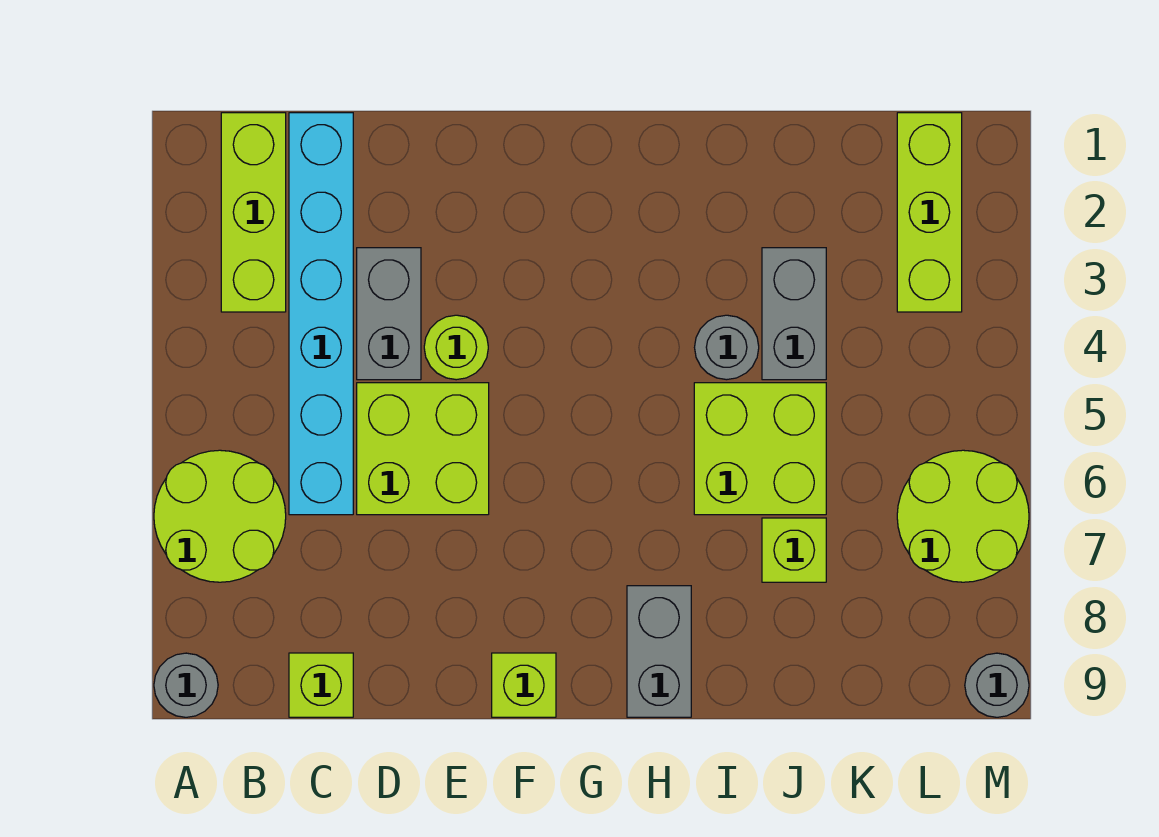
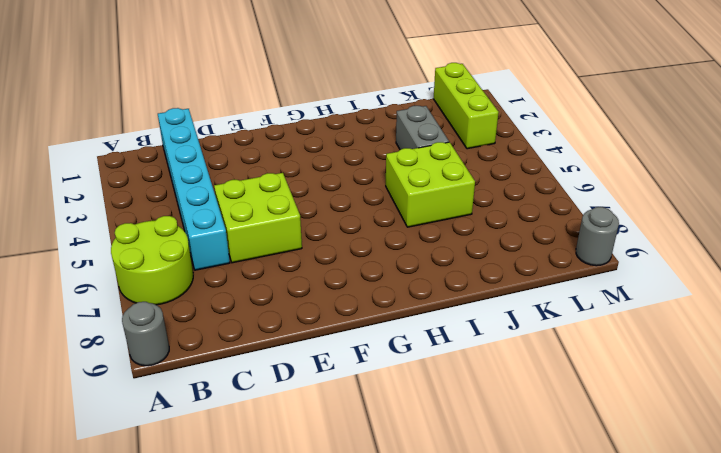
none -> lime brick B1:B3 level 1
none -> lime brick C9 level 1
none -> grey brick D3:D4 level 1

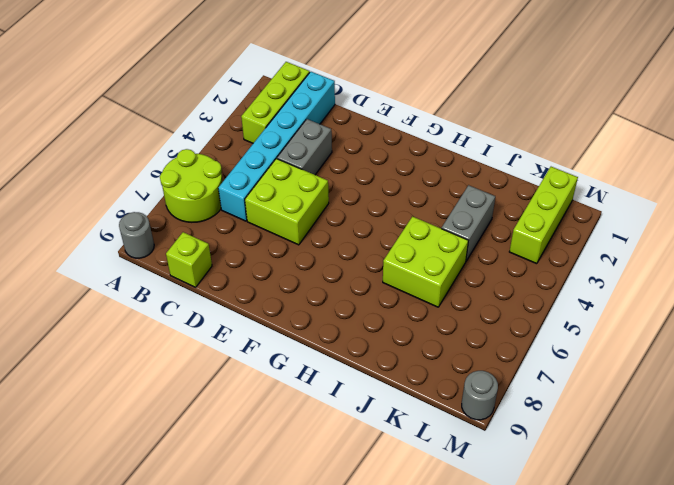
none -> lime round brick E4 level 1
none -> lime brick F9 level 1
none -> grey brick H8:H9 level 1

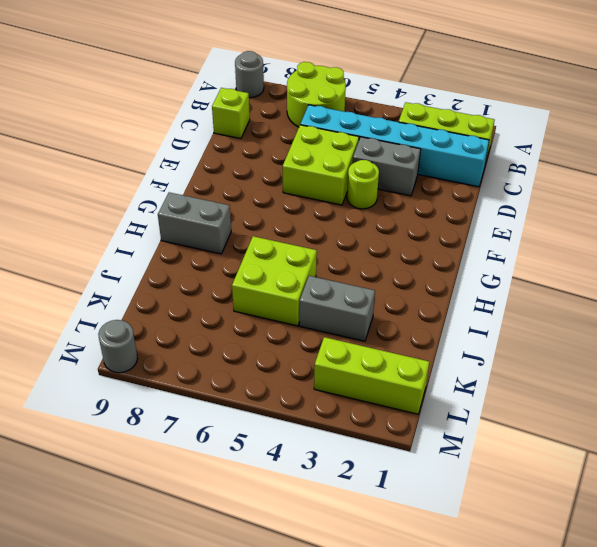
none -> lime brick F9 level 1
none -> grey round brick I4 level 1
none -> lime brick J7 level 1

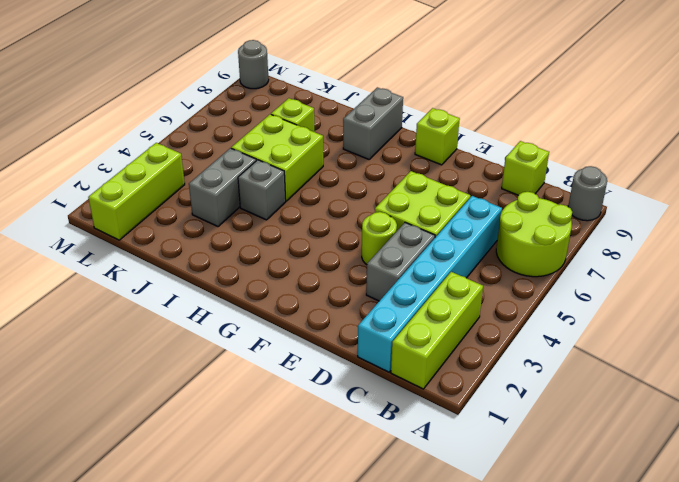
grey brick I4 level 1 -> grey round brick I4 level 1
none -> lime round brick L6:M7 level 1

